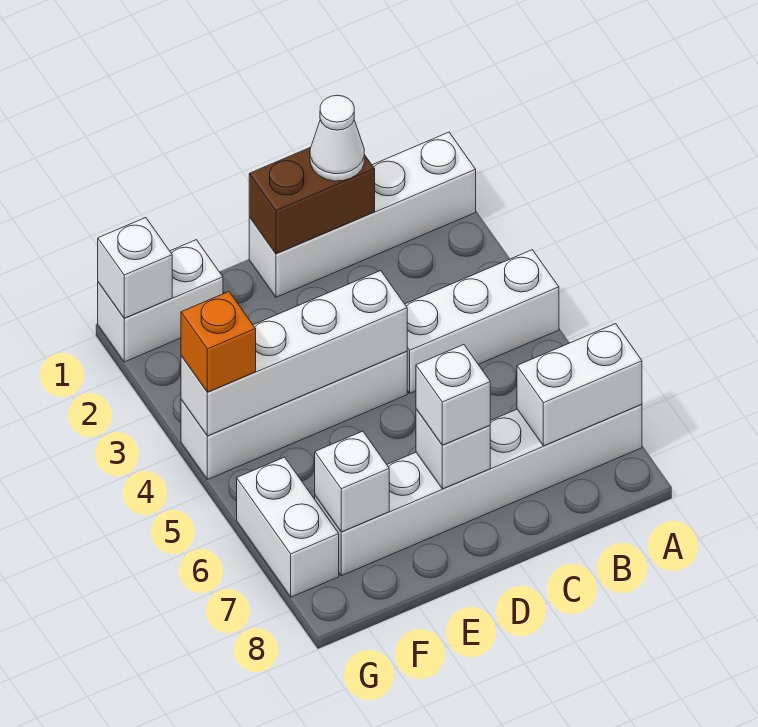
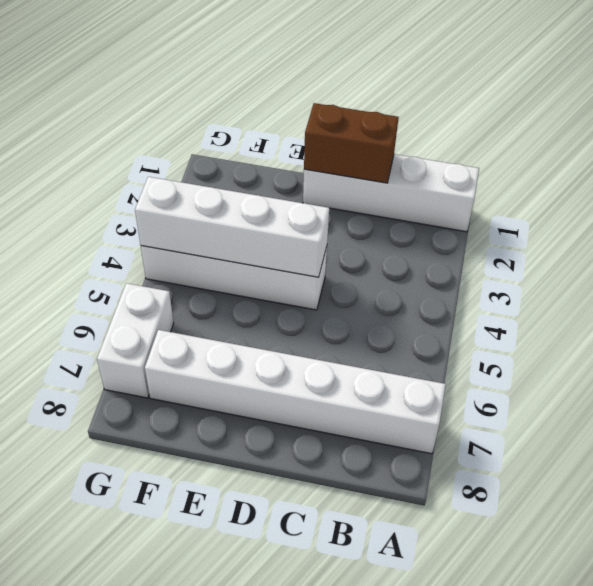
none -> white brick A4:C4 level 1
none -> white brick F1:G1 level 1
none -> white brick A7:B7 level 2

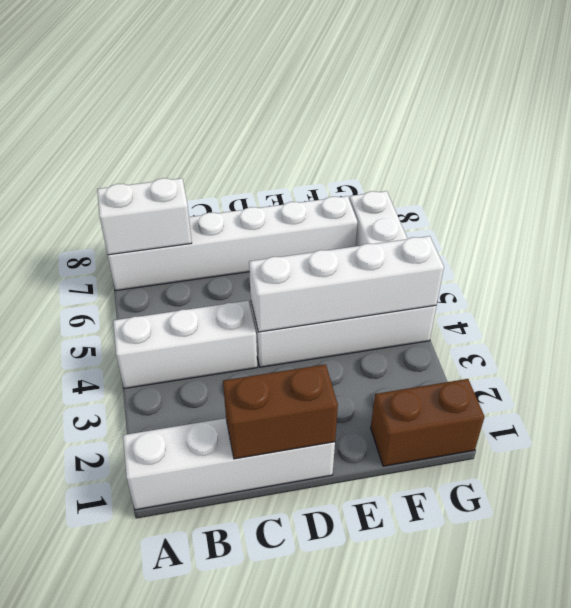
brown brick F1:G1 level 1 -> white brick F1:G1 level 1
none -> white brick D7 level 2
none -> white brick F7 level 2
none -> white brick G1 level 2

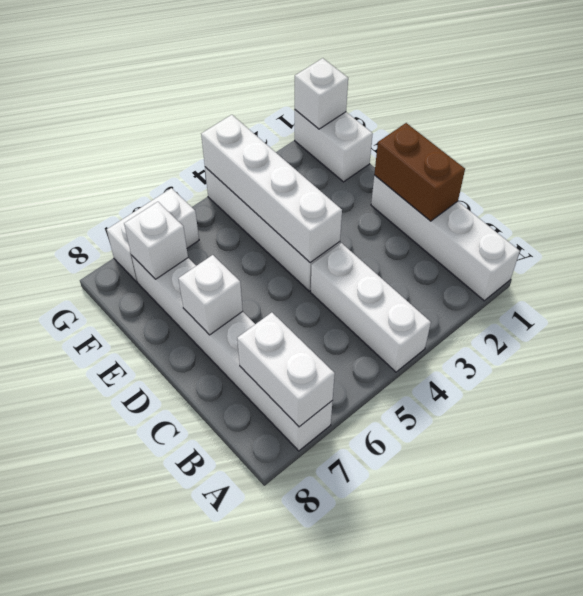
none -> white cone C1 level 3
none -> white brick D7 level 3
none -> orange brick G4 level 3

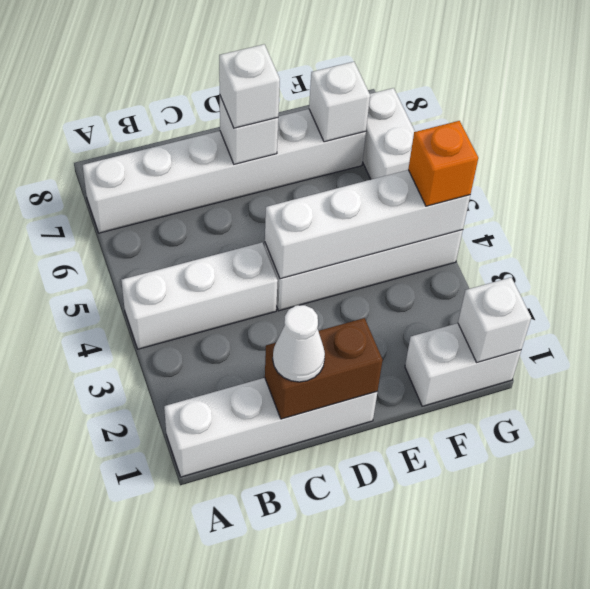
none -> white brick A7:B7 level 2

